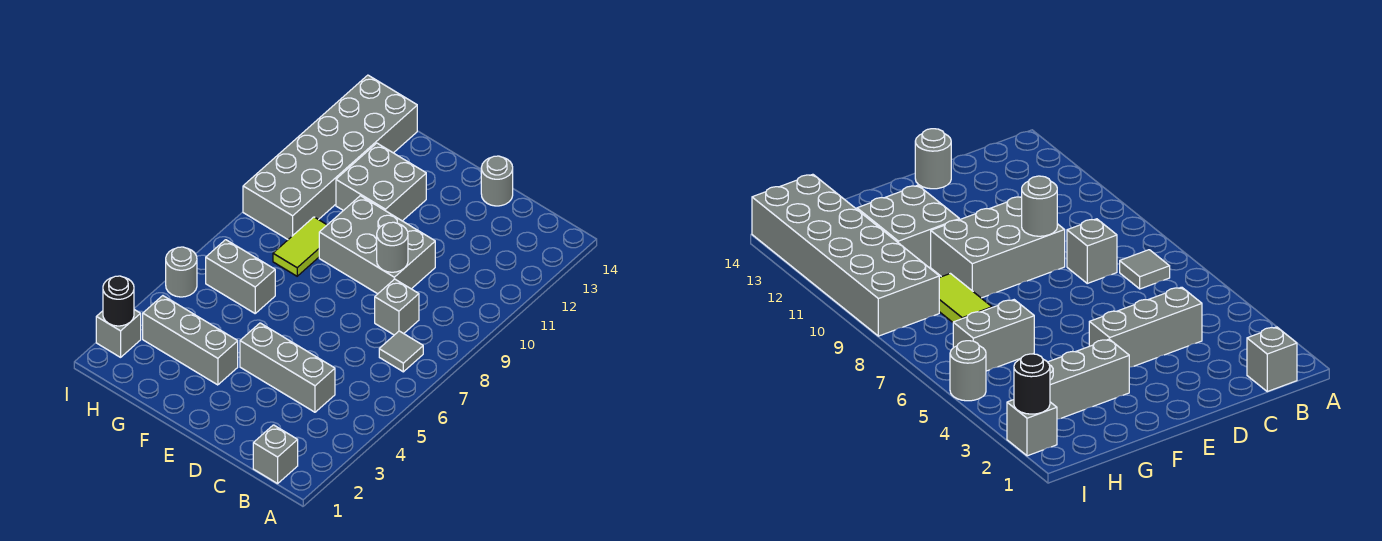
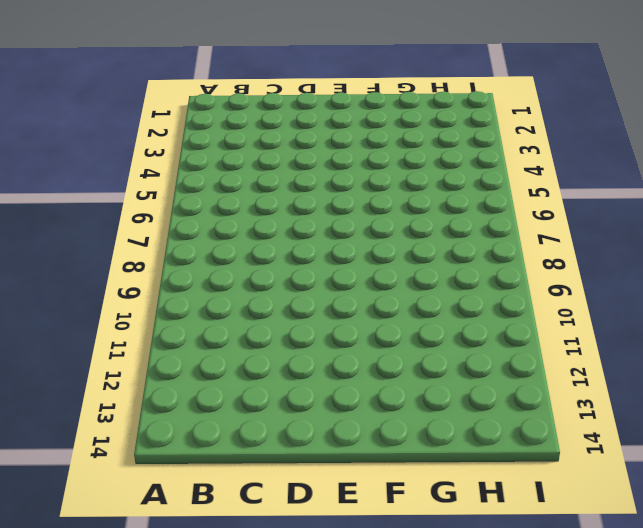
none -> grey brick B1 level 1
none -> grey tile B7 level 1
none -> grey brick C4:E4 level 1

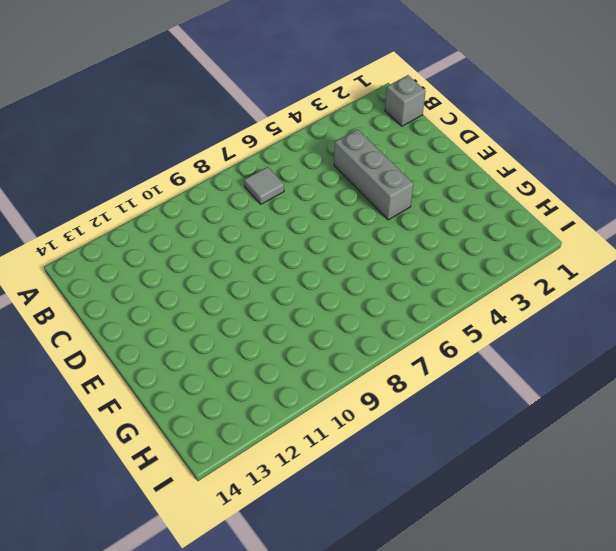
none -> grey brick C8 level 1
none -> grey brick D9:F10 level 1
none -> grey round brick D14 level 1

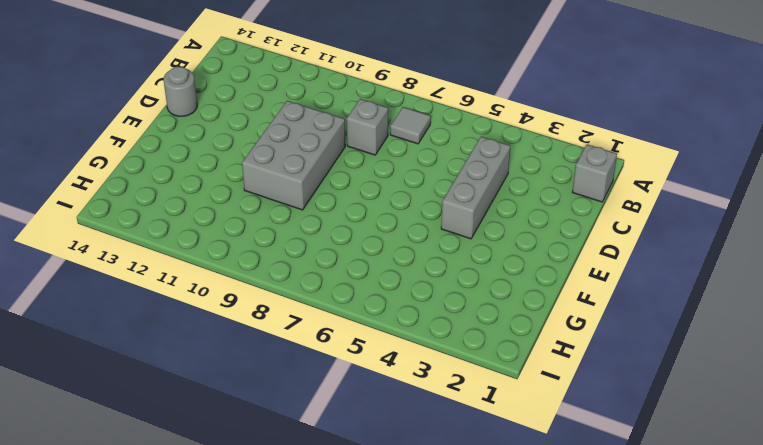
none -> grey brick F3:H3 level 1
none -> grey brick F11:G12 level 1
none -> grey brick G6:H6 level 1

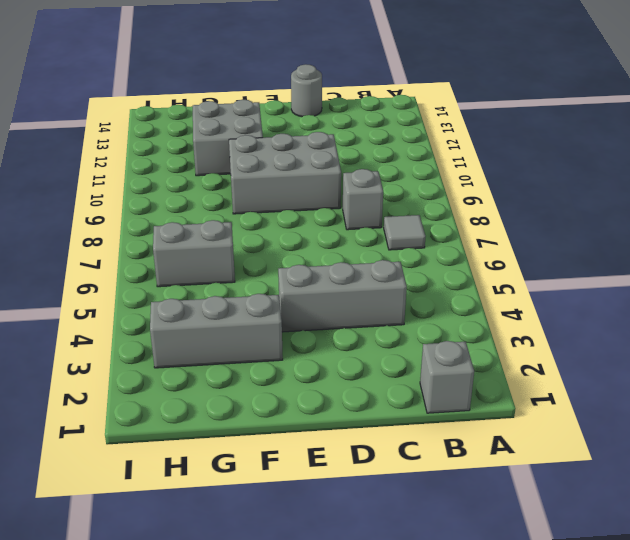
none -> lime tile G8:G9 level 1
none -> grey brick H9:I14 level 1
none -> grey brick I2 level 1

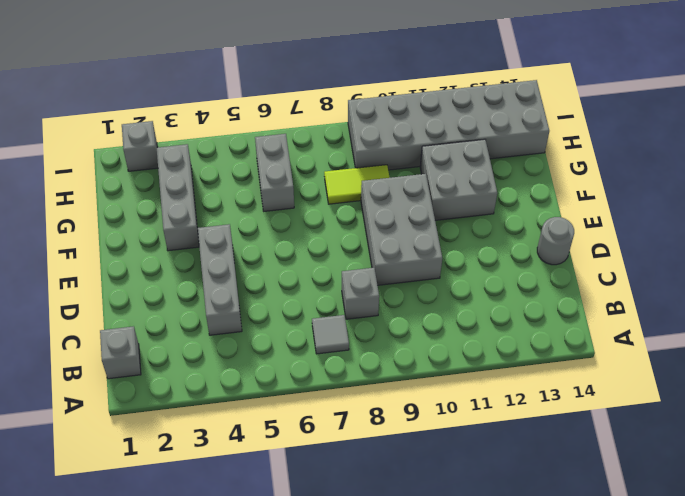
none -> grey round brick I5 level 1
none -> grey round brick D9 level 2
none -> black round brick I2 level 2

